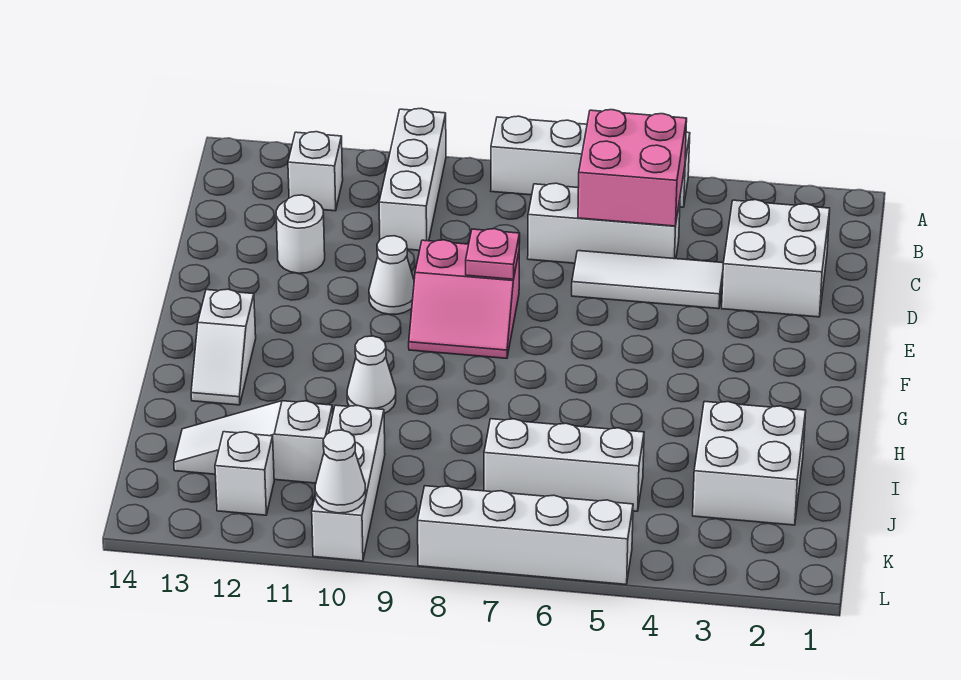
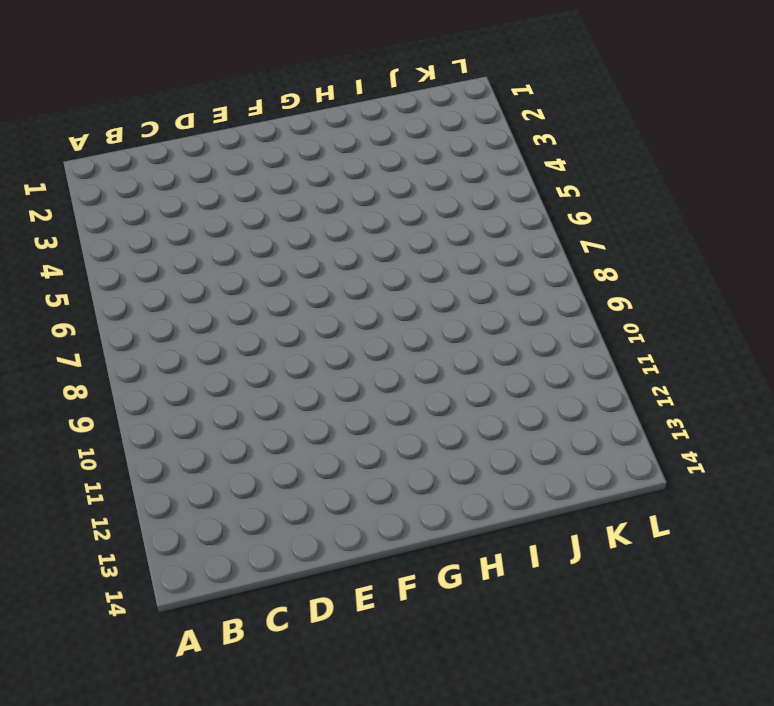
none -> white brick A5:A8 level 1
none -> white brick A10:C10 level 1
none -> white brick B12 level 1

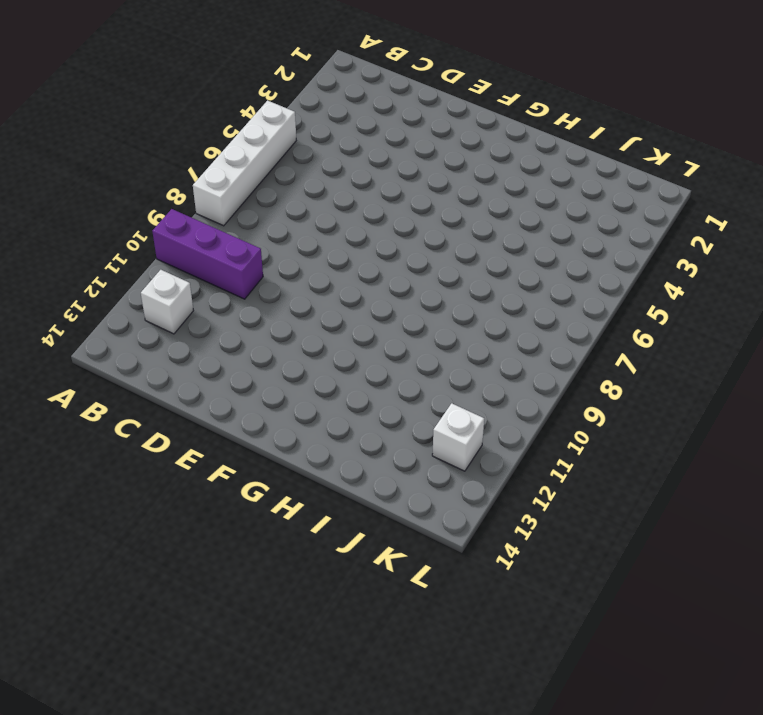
purple brick A10:C10 level 1 -> white brick A10:C10 level 1
none -> white brick C2:D3 level 1
none -> white brick C5:C7 level 1
none -> white tile D4:D6 level 1

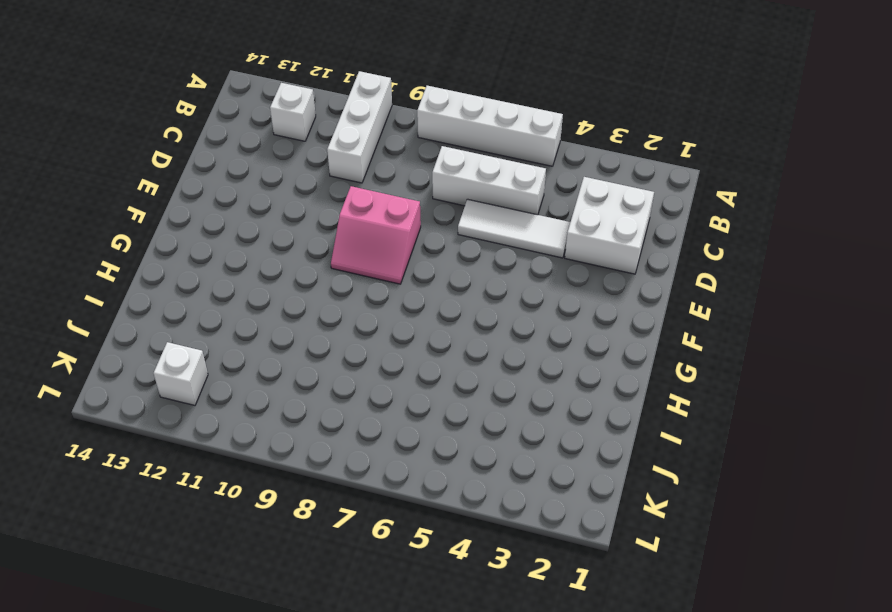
none -> white round brick D12 level 1
none -> white cone E10 level 1
none -> white slope G13:H13 level 1 top G

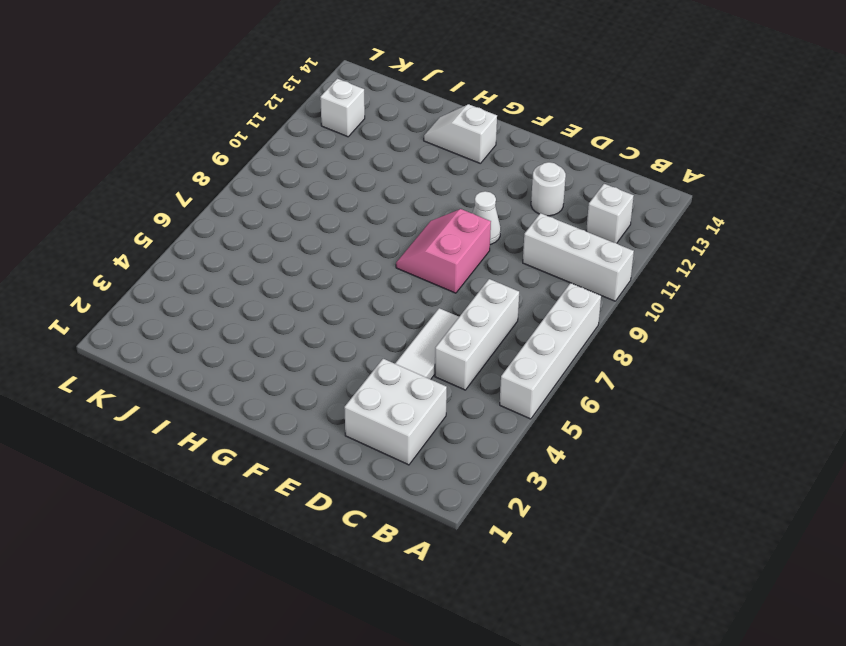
none -> white cone H10 level 1
none -> white brick I2:J3 level 1
none -> white brick J5:J7 level 1

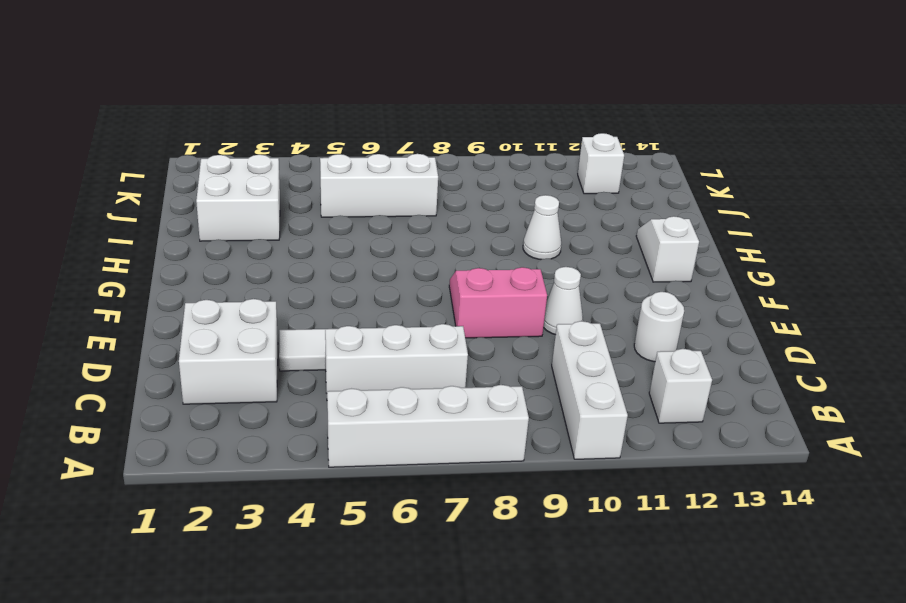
none -> white brick J10:L10 level 1
none -> white slope J11:J13 level 1 top 11
none -> white brick L5:L8 level 1

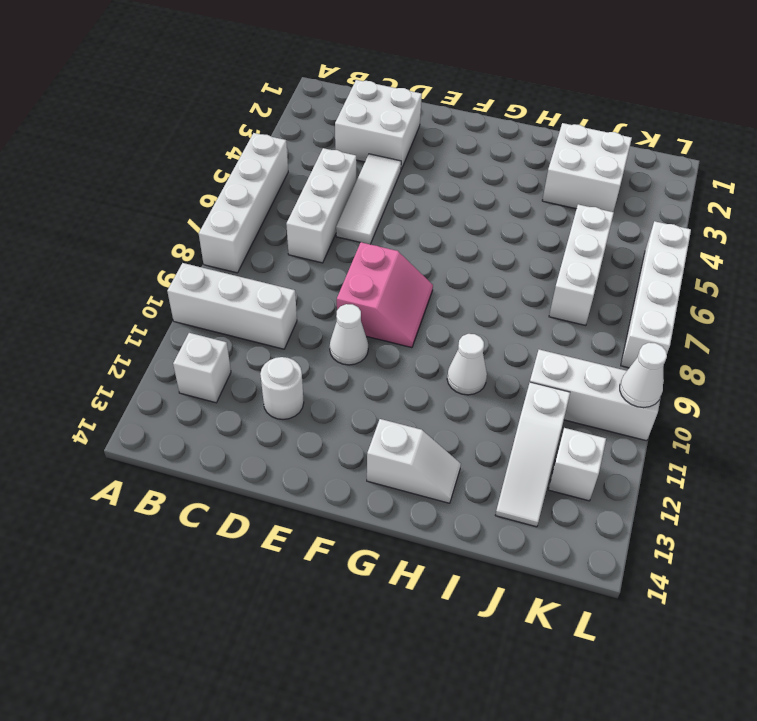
none -> pink brick B5:C6 level 2
none -> pink plate E8 level 2

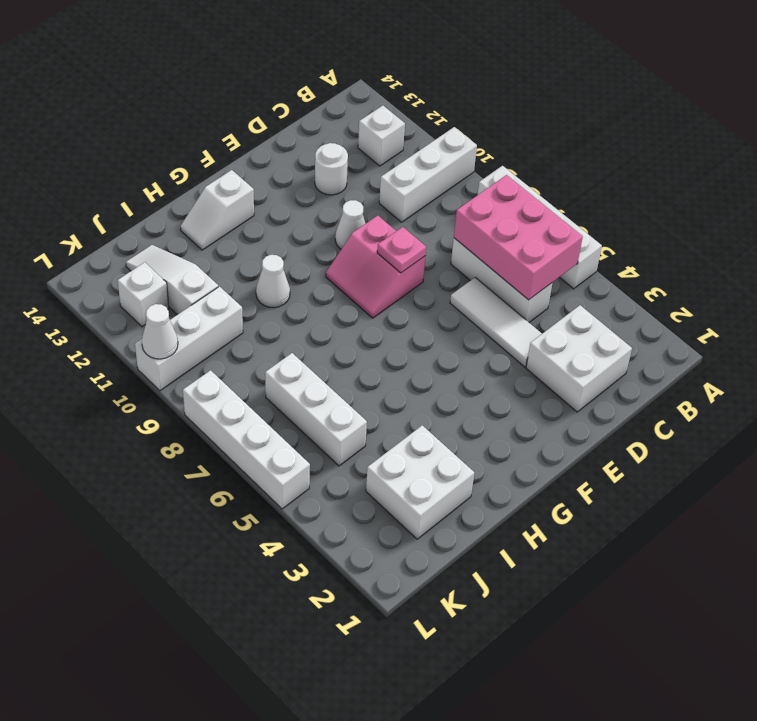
pink brick B5:C7 level 2 -> pink brick B5:C6 level 2

